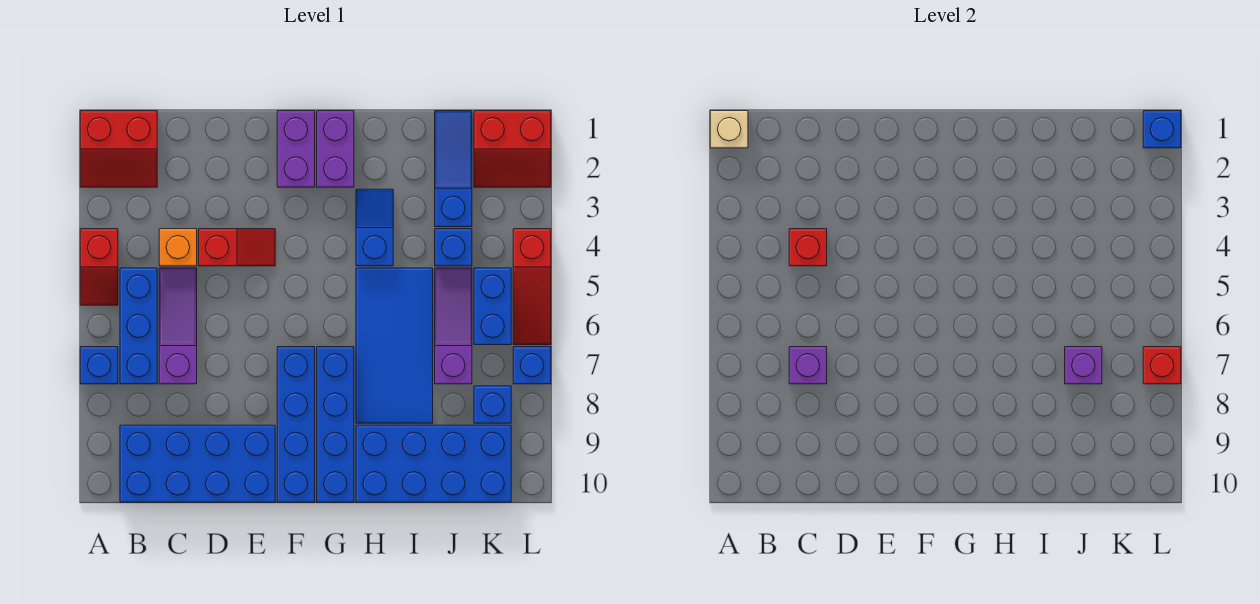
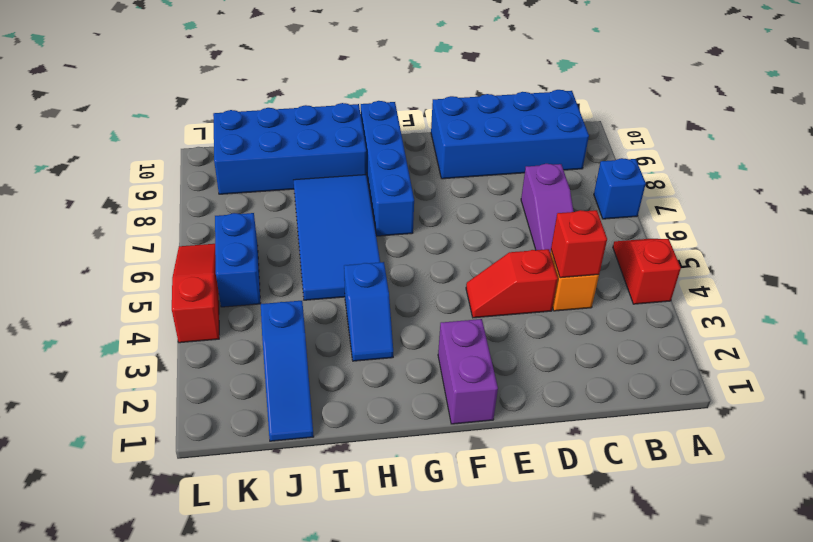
none -> red slope A1:B2 level 1 top 1
none -> blue brick B5:B7 level 1
none -> blue brick F7:F10 level 1

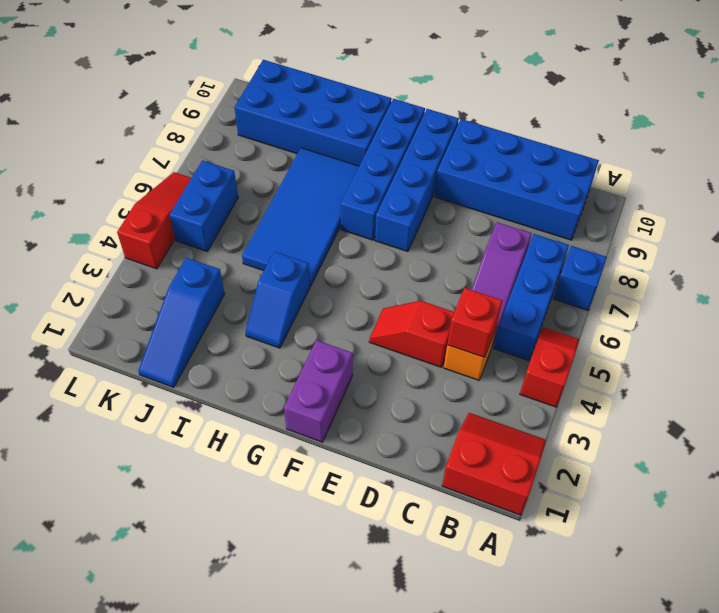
none -> purple brick G1:G2 level 1
none -> blue brick J4 level 1
none -> purple slope J5:J7 level 1 top 7

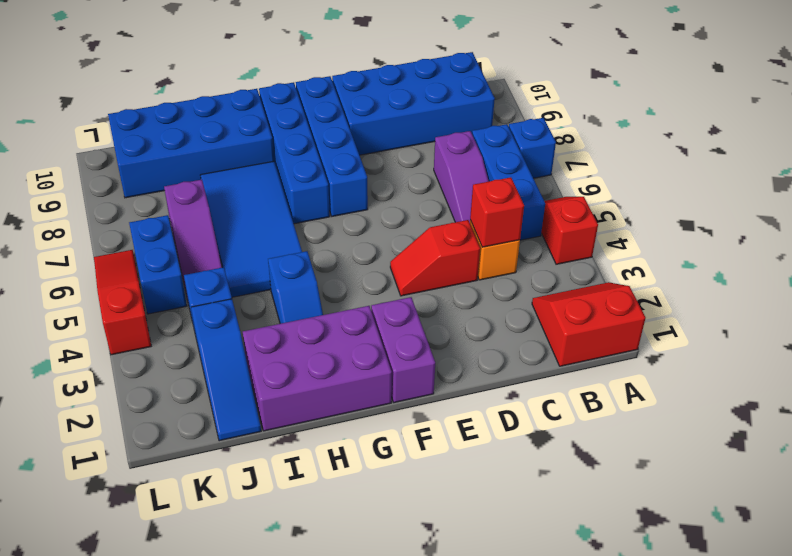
purple brick G1:I2 level 1 -> purple brick G1:G2 level 1
none -> red slope K1:L2 level 1 top 1
none -> blue brick K8 level 1
none -> blue brick L7 level 1

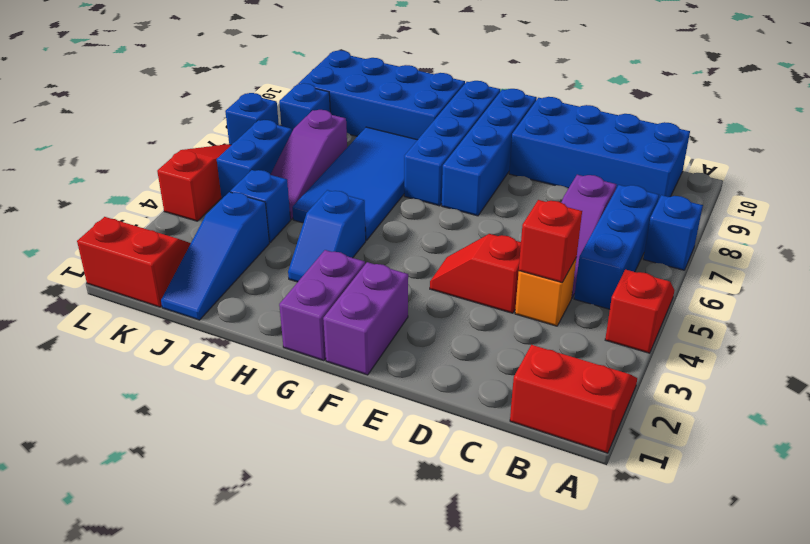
none -> tan brick A1 level 2
none -> purple brick C7 level 2
none -> purple brick J7 level 2

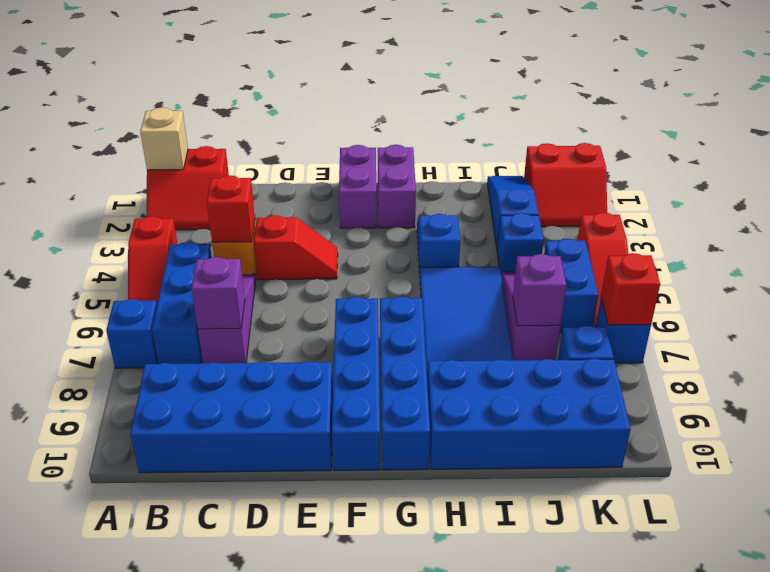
none -> blue brick L1 level 2

